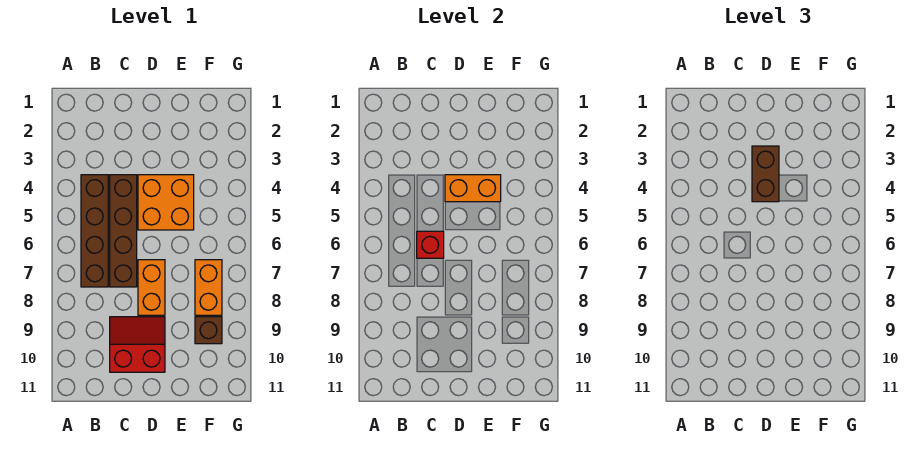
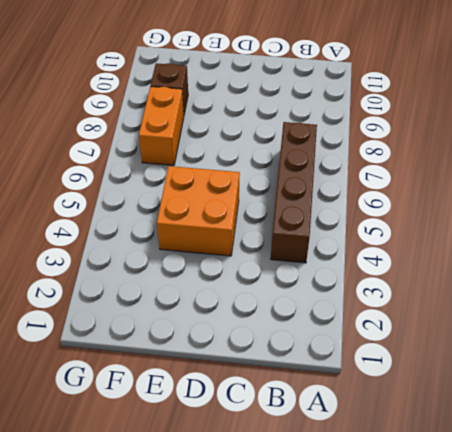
none -> brown brick C4:C7 level 1
none -> red slope C9:D10 level 1 top 10

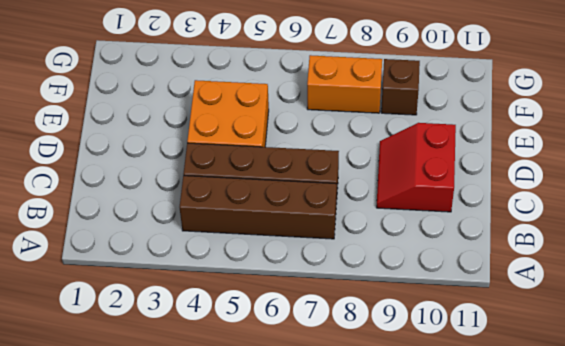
none -> orange brick D7:D8 level 1
none -> red brick C6 level 2

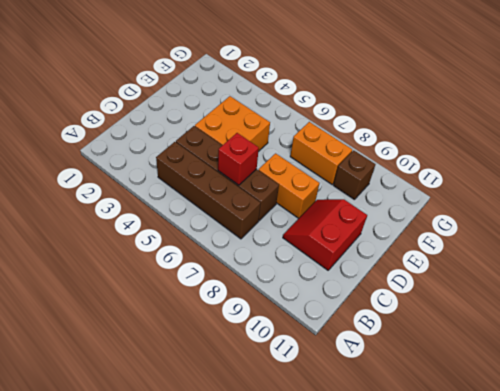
none -> orange brick D4:E4 level 2
none -> brown brick D3:D4 level 3

